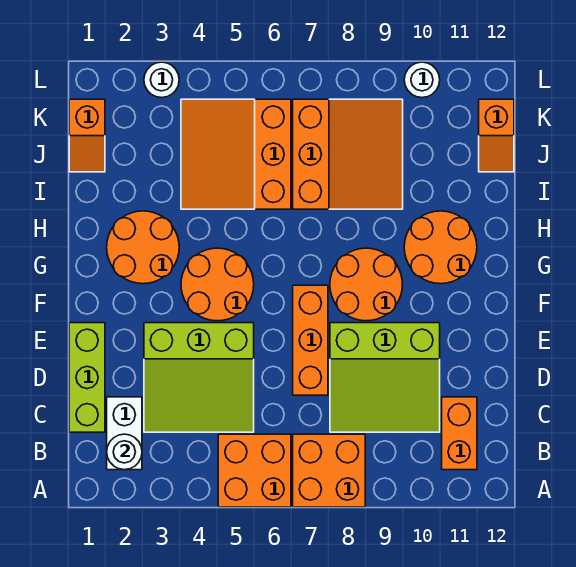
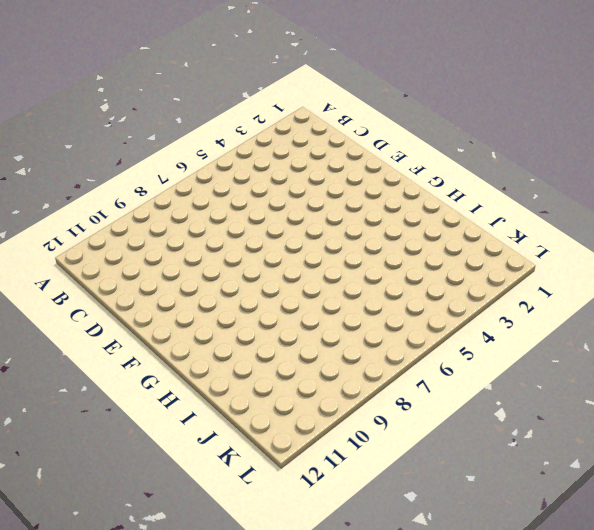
none -> orange brick A5:B6 level 1
none -> orange brick A7:B8 level 1
none -> white brick B2:C2 level 1

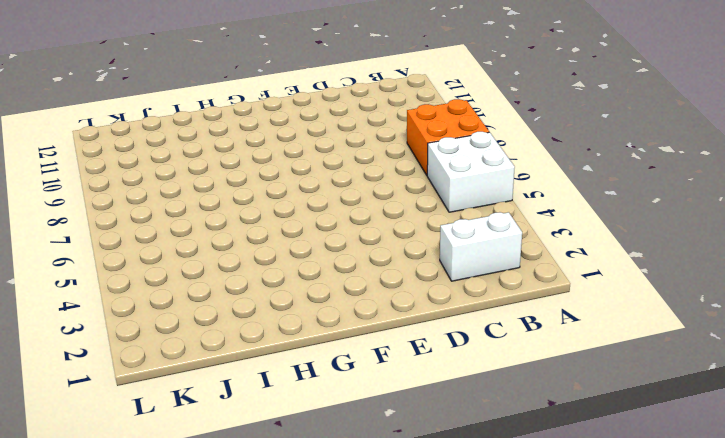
white brick A5:B6 level 1 -> orange brick A5:B6 level 1
none -> orange brick B11:C11 level 1
none -> lime brick C1:E1 level 1
none -> lime slope C3:E5 level 1 top E

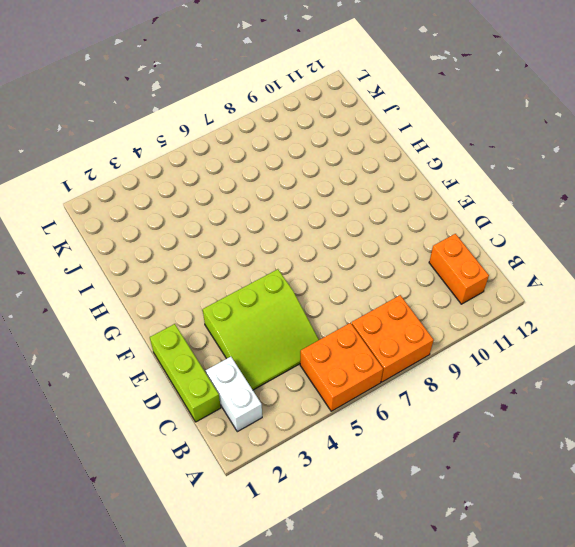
none -> lime slope C8:E10 level 1 top E
none -> orange brick D7:F7 level 1
none -> orange round brick F4:G5 level 1

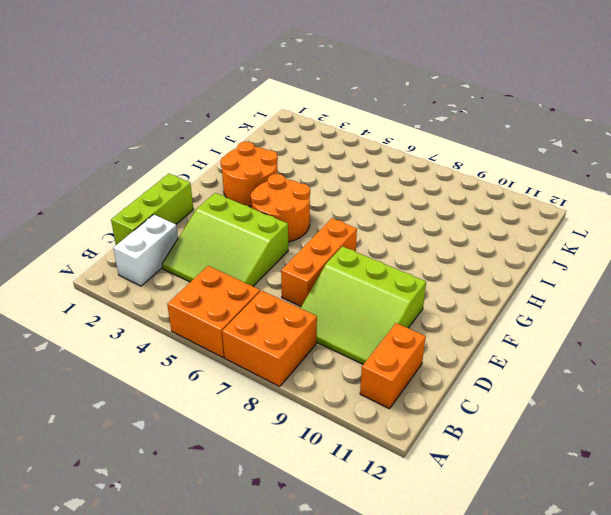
none -> orange round brick F8:G9 level 1
none -> orange round brick G10:H11 level 1
none -> orange slope I4:K6 level 1 top 6

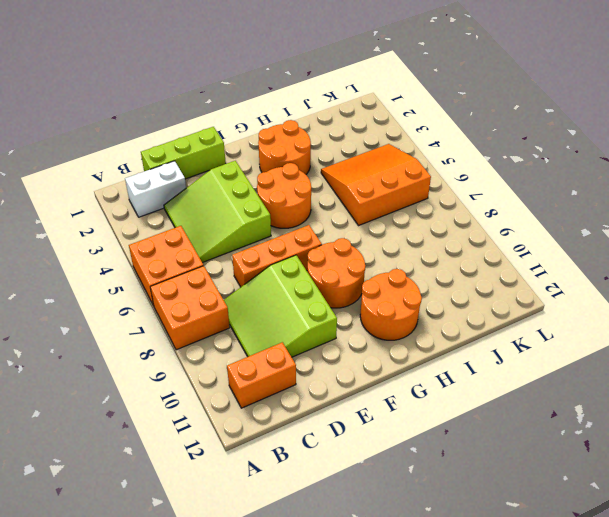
none -> orange slope I7:K9 level 1 top 7
none -> orange slope J1:K1 level 1 top K
none -> orange slope J12:K12 level 1 top K

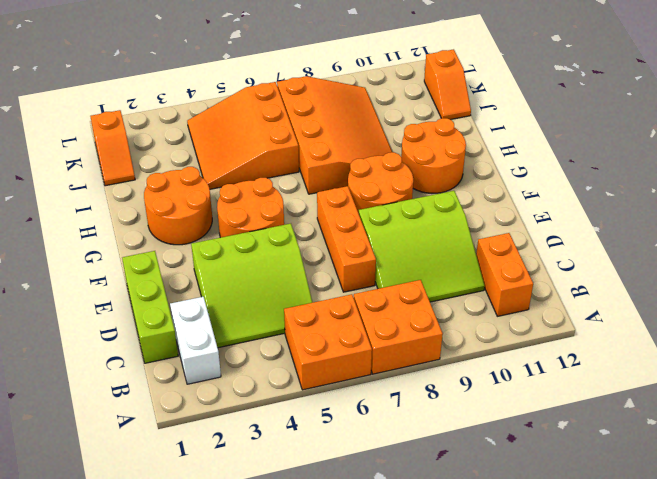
orange slope H7:K9 level 1 top 7 -> orange slope I7:K9 level 1 top 7
none -> white round brick L3 level 1
none -> white round brick L10 level 1
none -> white round brick B2 level 2

